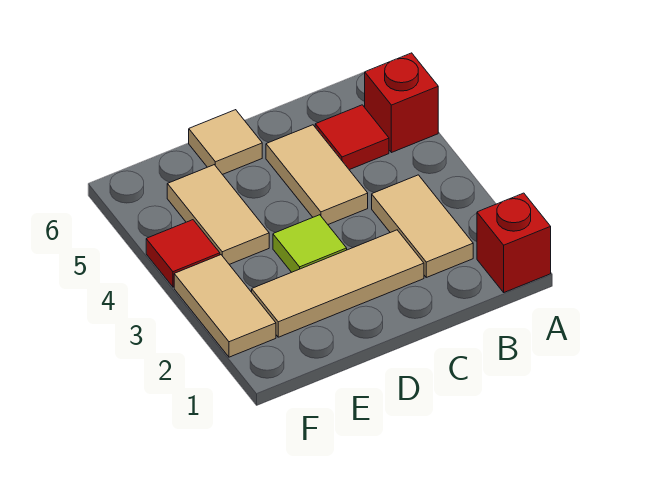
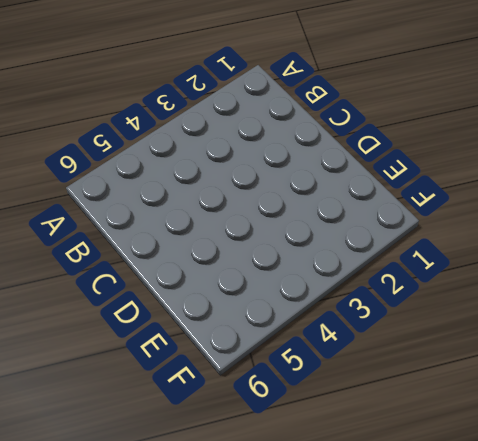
none -> red brick A1 level 1
none -> red brick A5 level 1

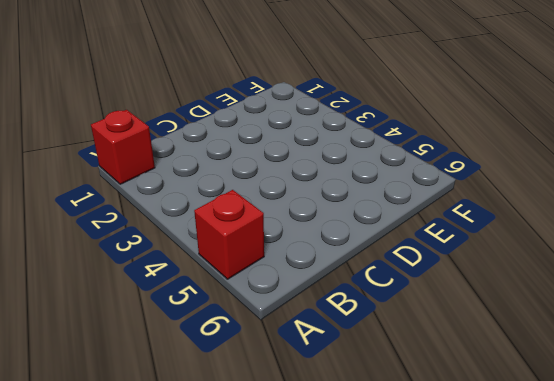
none -> tan tile B2:B3 level 1
none -> red tile B5 level 1

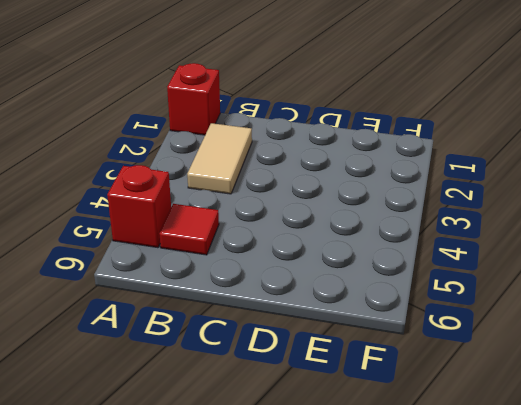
none -> tan tile C2:E2 level 1
none -> tan tile C4:C5 level 1

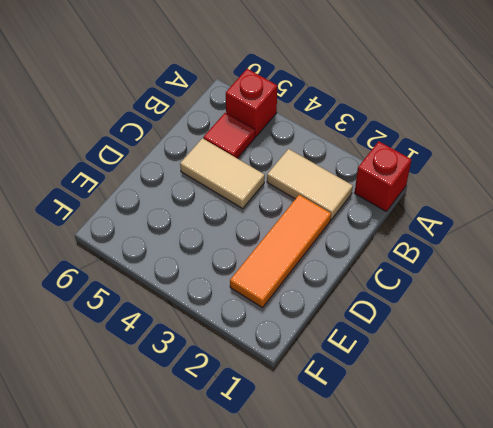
orange tile C2:E2 level 1 -> tan tile C2:E2 level 1
none -> lime tile D3 level 1
none -> tan tile D6 level 1

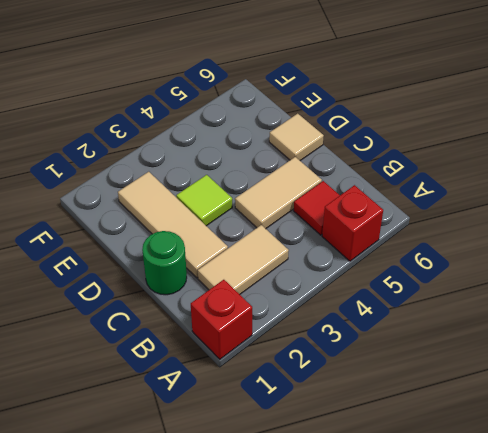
green round brick C1 level 1 -> none
none -> tan tile E4:E5 level 1
none -> tan tile F2:F3 level 1

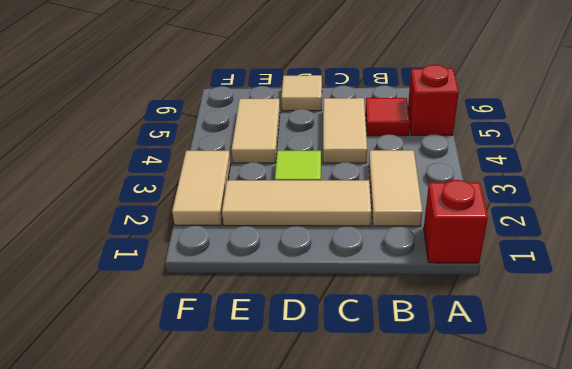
none -> red tile F4 level 1

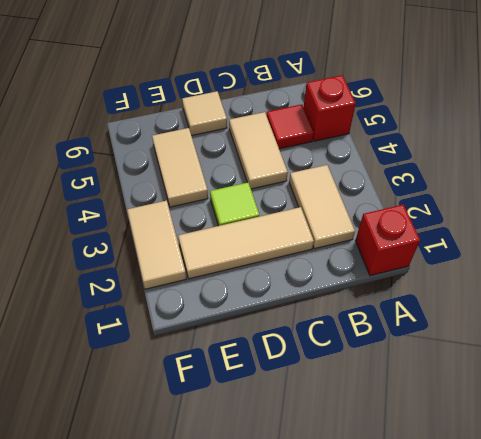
none -> red tile F4 level 1

